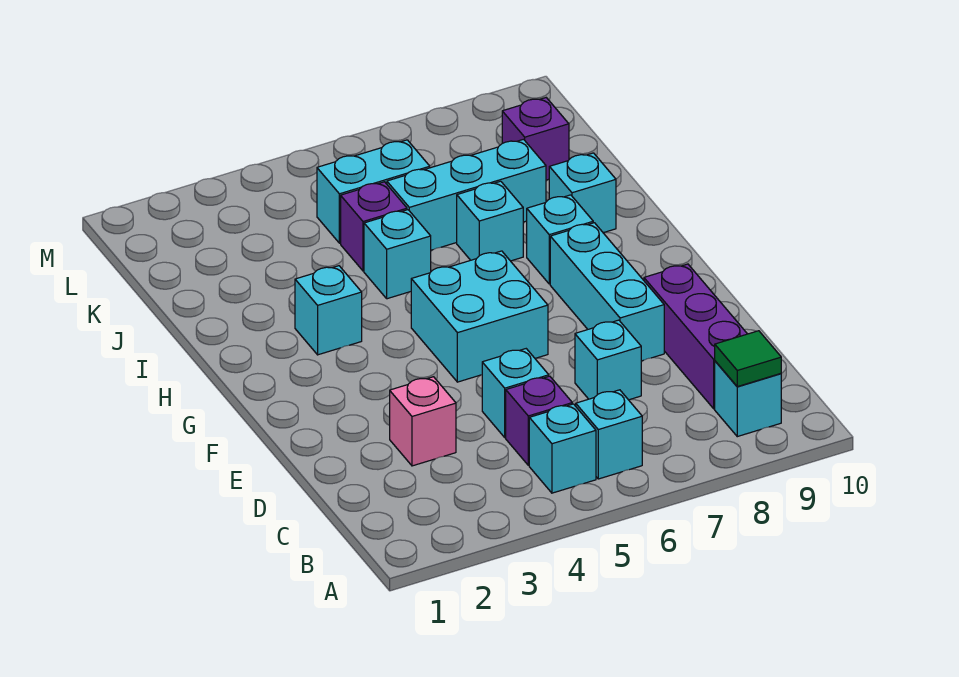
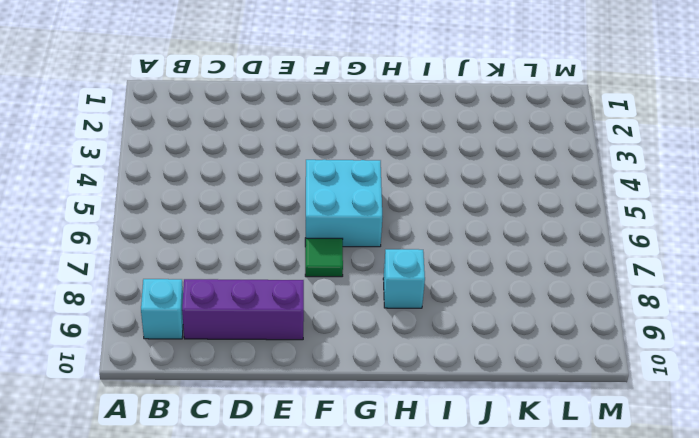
green tile F7 level 1 -> green tile B9 level 2
none -> cyan brick B5 level 1
none -> cyan brick B6 level 1
none -> purple brick C5 level 1

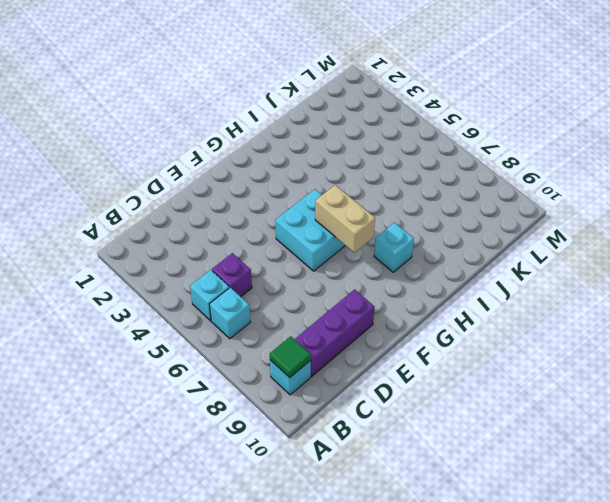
tan brick G6:G7 level 2 -> none
none -> pink brick D3 level 1
none -> cyan brick D5 level 1
none -> cyan brick D7 level 1

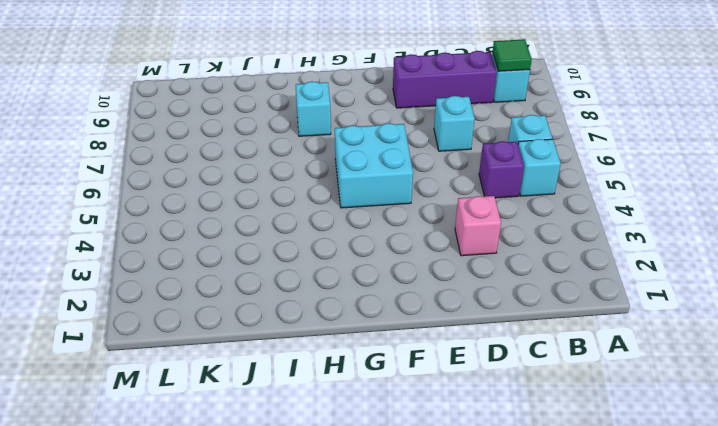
none -> cyan brick D5 level 1
none -> cyan brick E8:G8 level 1
none -> cyan brick H3 level 1

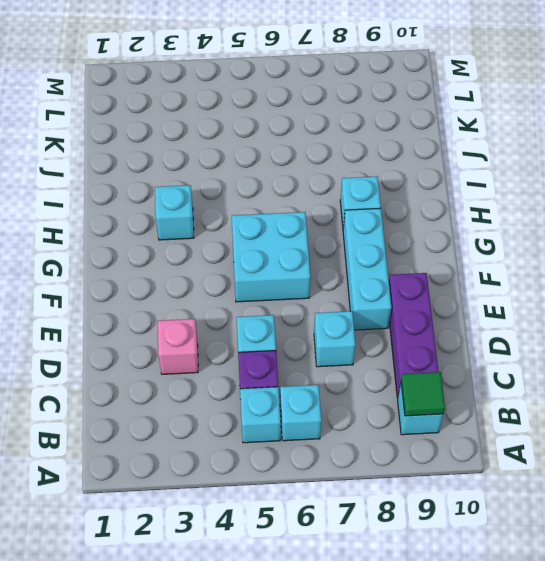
none -> cyan brick I5 level 1
none -> cyan brick I7 level 1
none -> cyan brick I9 level 1

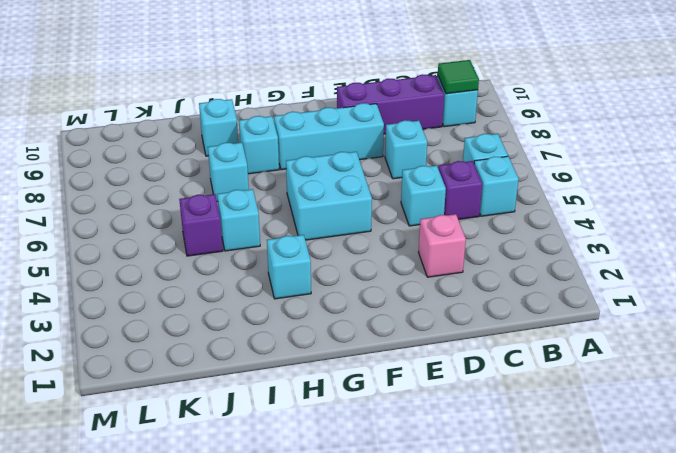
none -> cyan brick J6:J8 level 1
none -> cyan brick K5:K6 level 1
none -> purple brick K9 level 1

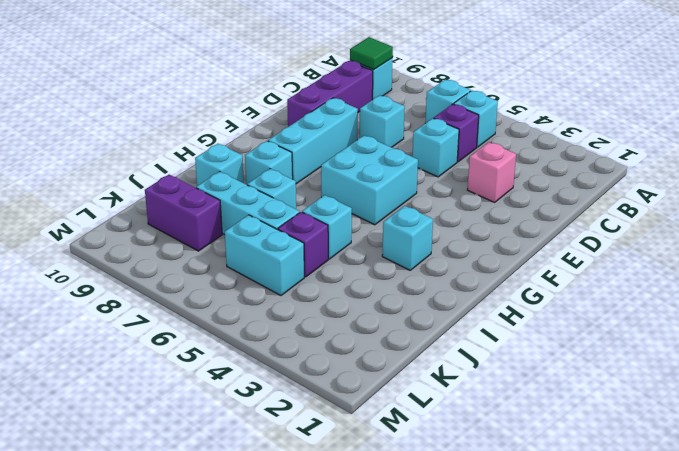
purple brick K8:K9 level 1 -> purple brick K9 level 1

